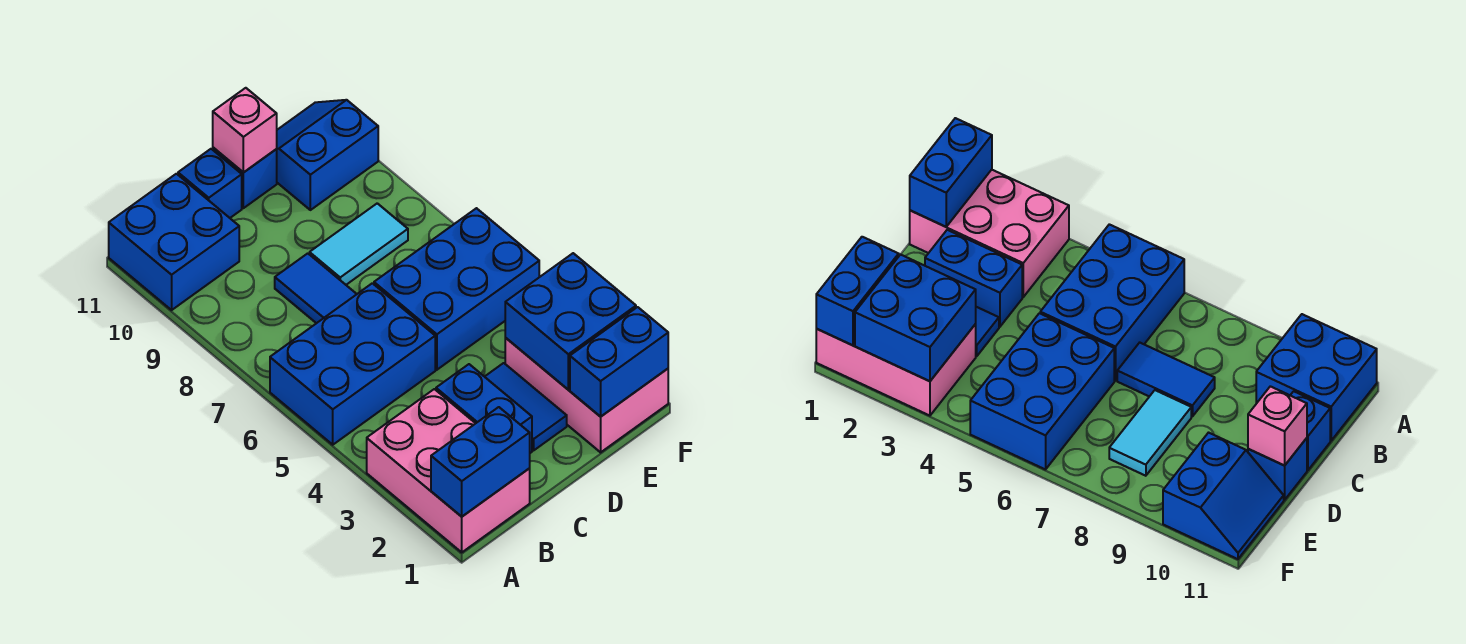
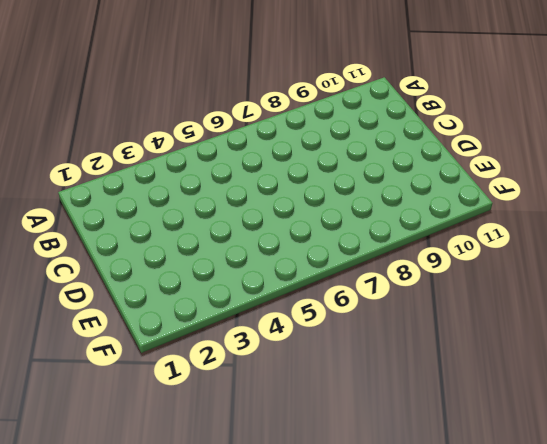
none -> pink brick A1:B3 level 1
none -> blue brick A5:C6 level 1
none -> blue brick A10:B11 level 1

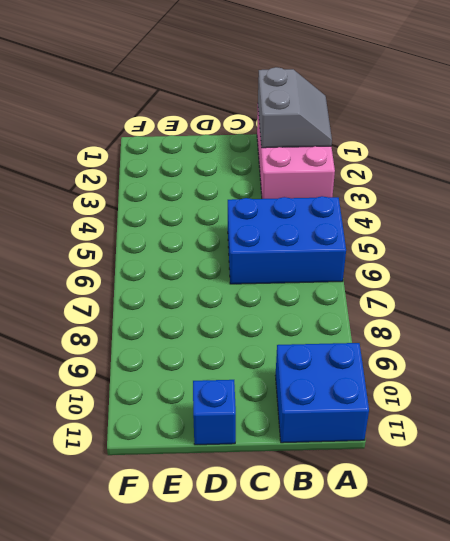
grey slope A1:B2 level 2 top B -> blue brick A1:B1 level 2
none -> blue brick C2:C3 level 1
none -> blue tile C7:C8 level 1
none -> blue brick C11 level 1

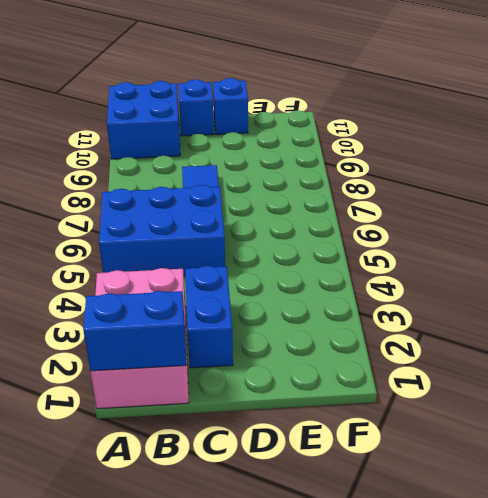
none -> blue tile D2:D3 level 1
none -> blue brick D5:F6 level 1
none -> cyan tile D8:E8 level 1

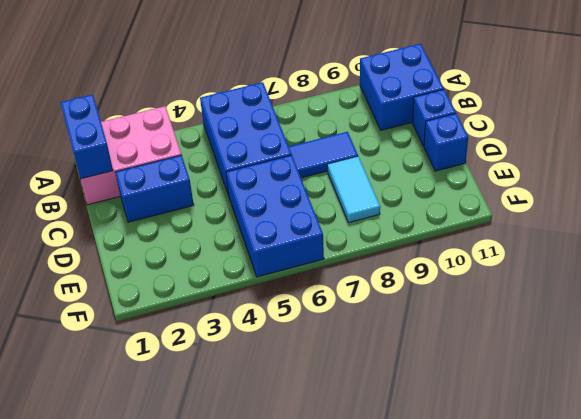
none -> blue tile D2:D3 level 1
none -> pink brick E1:F3 level 1
none -> blue slope E10:F11 level 1 top 10

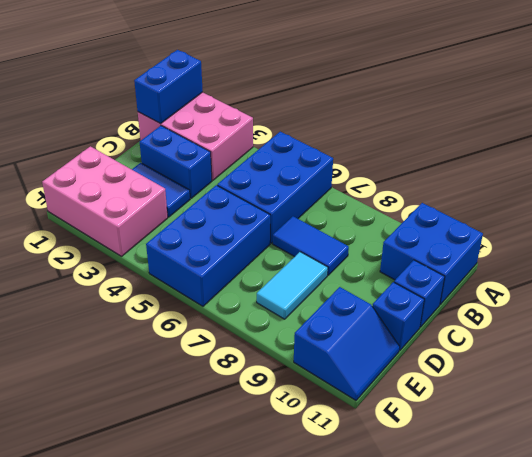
none -> pink brick D11 level 2
none -> blue brick E1:F1 level 2
none -> blue brick E2:F3 level 2

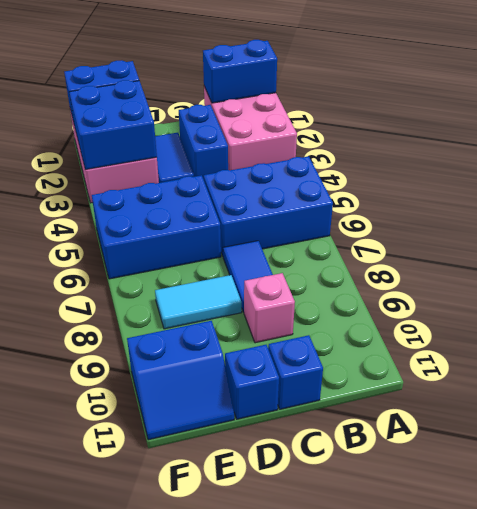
pink brick C9 level 1 -> pink brick D11 level 2
none -> blue brick A10:B11 level 1

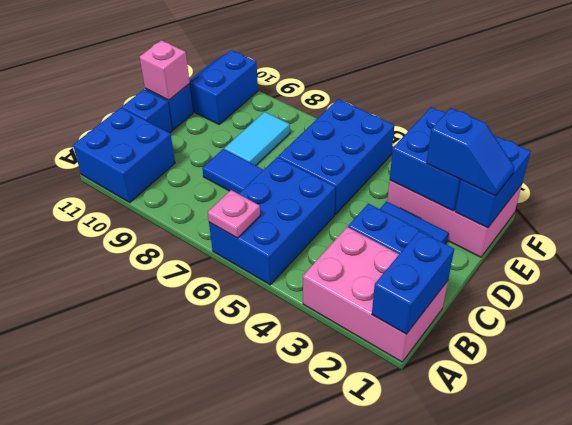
pink plate A6 level 2 -> none
blue slope E1:E2 level 3 top 2 -> none

